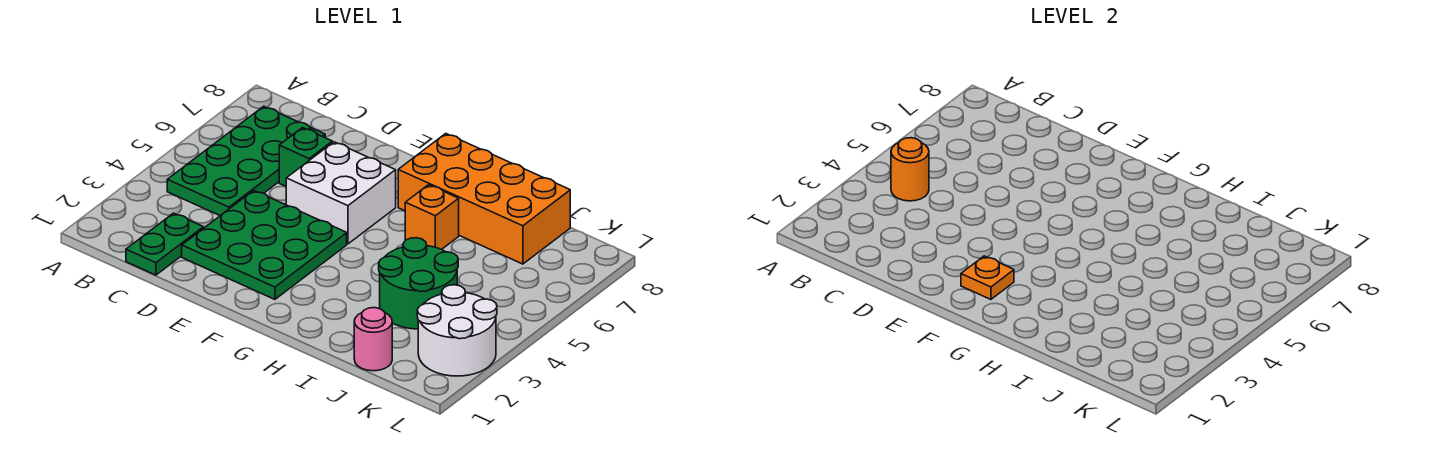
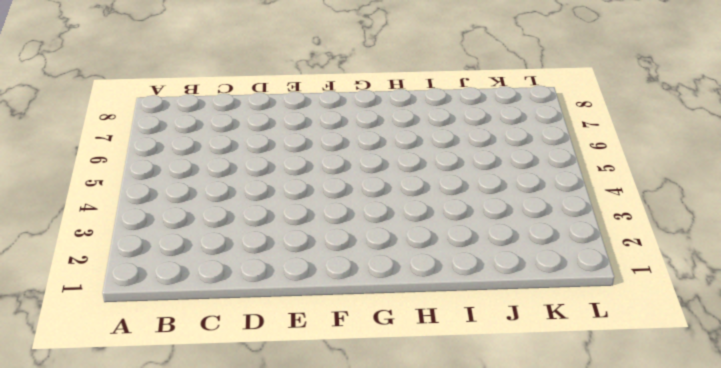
none -> green plate B4:C7 level 1
none -> green plate C1:C2 level 1
none -> green plate D2:F4 level 1

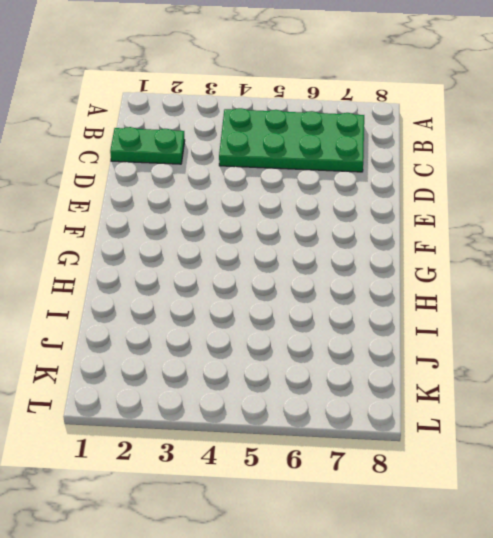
none -> green plate D2:F4 level 1
none -> green brick D6 level 1
none -> white brick E5:F6 level 1

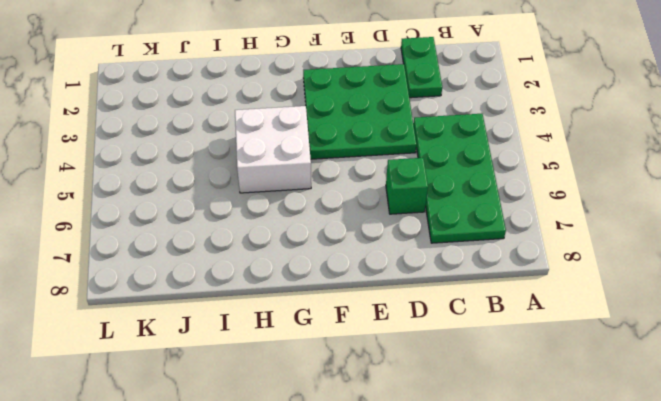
white brick G4:H5 level 1 -> white brick E5:F6 level 1
none -> orange brick G7:J8 level 1
none -> orange brick H6 level 1
none -> green round brick I3:J4 level 1

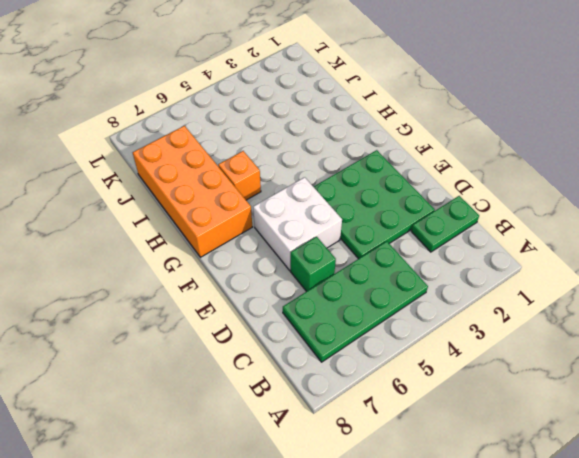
none -> green round brick I3:J4 level 1
none -> pink round brick J1 level 1
none -> white round brick K2:L3 level 1

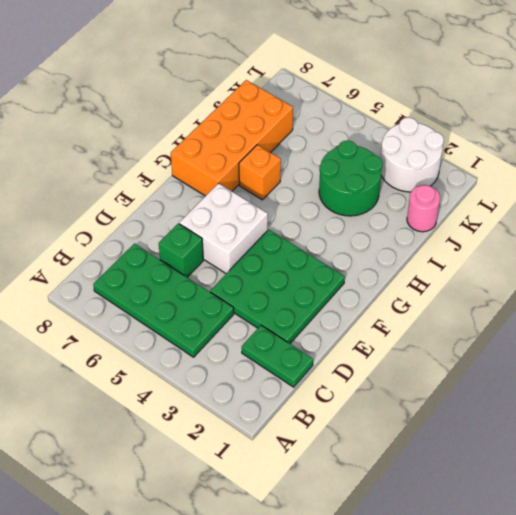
none -> orange round brick B4 level 2
none -> orange plate F2 level 2

